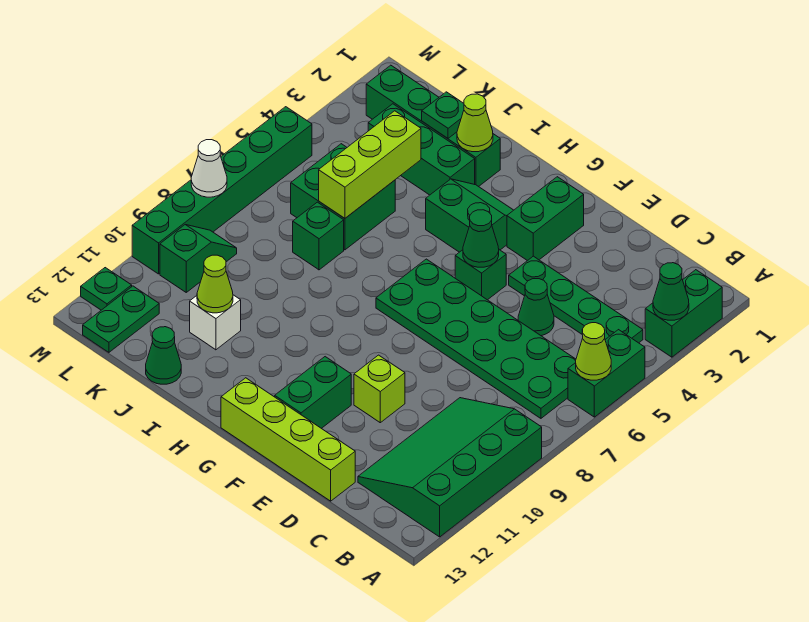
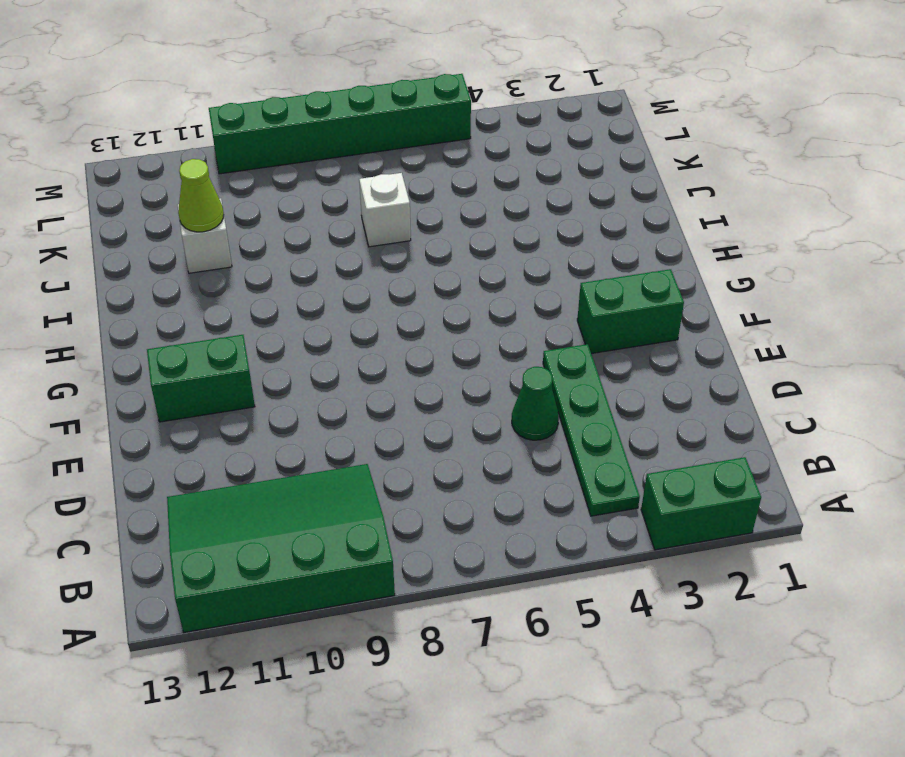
white brick J7 level 1 -> green brick J7 level 1
none -> green brick A5:A6 level 1
none -> green plate B6:G7 level 1
none -> lime brick D13:G13 level 1
none -> lime brick E10 level 1

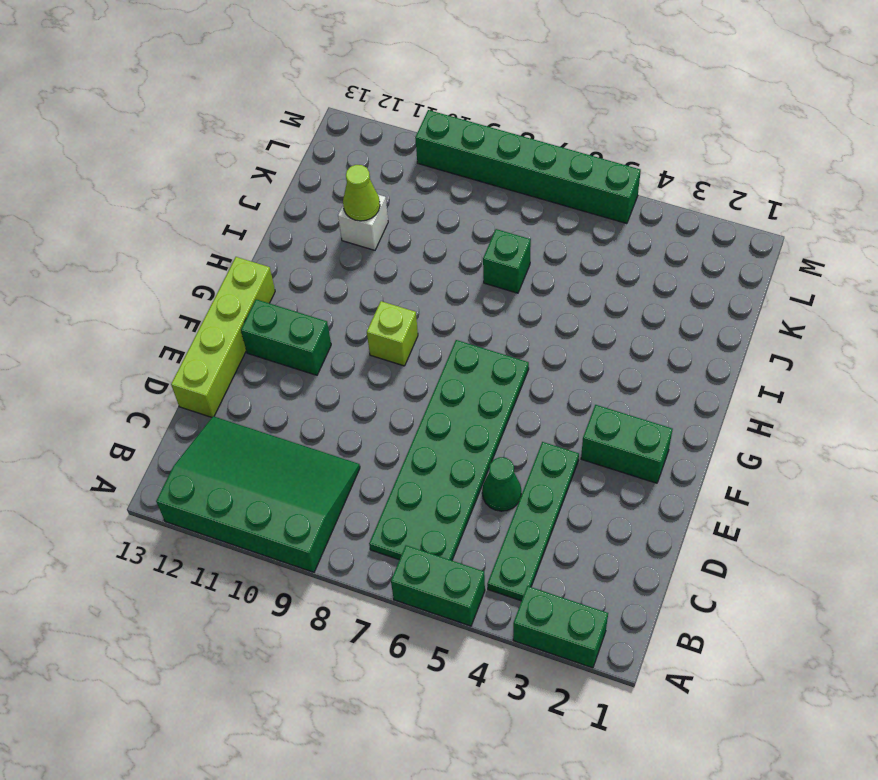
lime brick G9 level 1 -> lime brick E10 level 1
none -> green brick F5 level 1
none -> green slope G3:H4 level 1 top 4
none -> green brick I2:L2 level 1
none -> green brick I3:K3 level 1

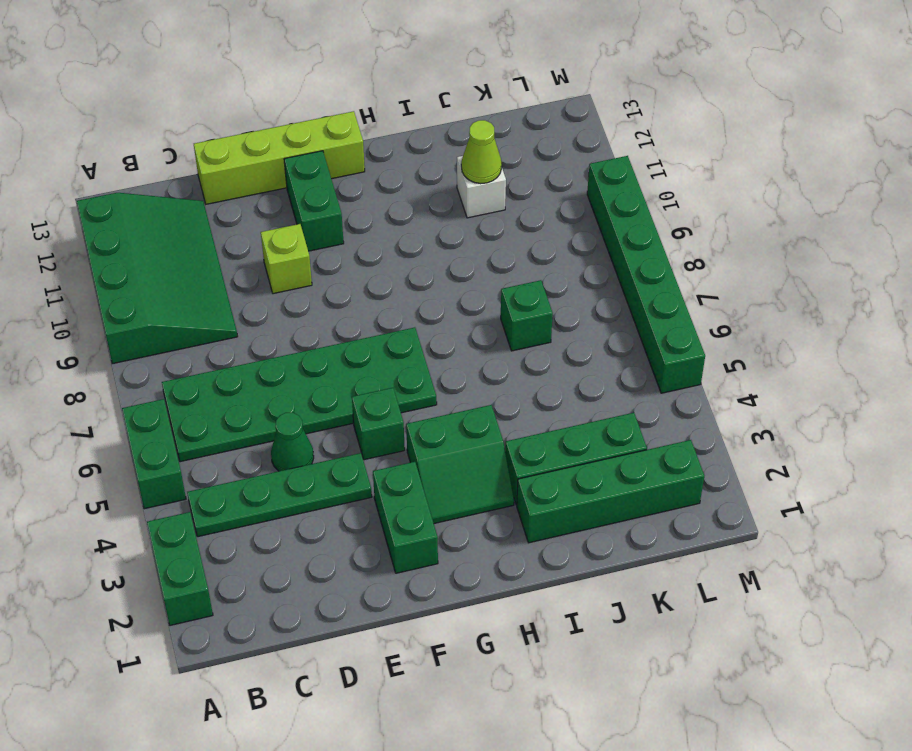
none -> green brick J5:K6 level 1
none -> green cone J13 level 1
none -> green slope L9:L10 level 1 top 10
none -> green plate L12:L13 level 1

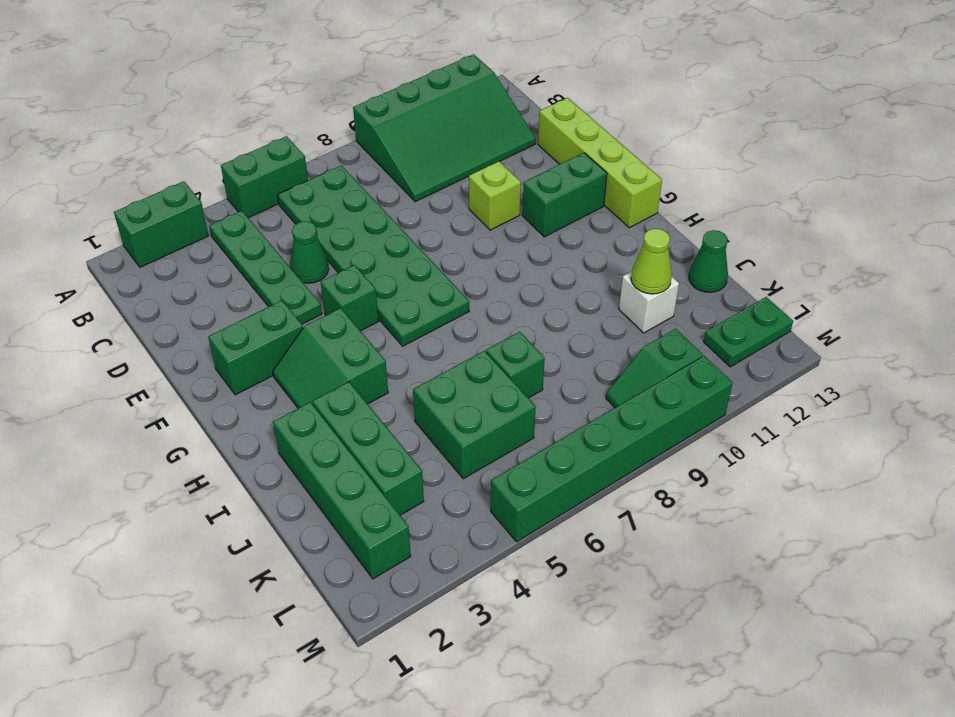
none -> green plate M12 level 1
none -> green cone A3 level 2
none -> lime cone A6 level 2
none -> green cone F5 level 2

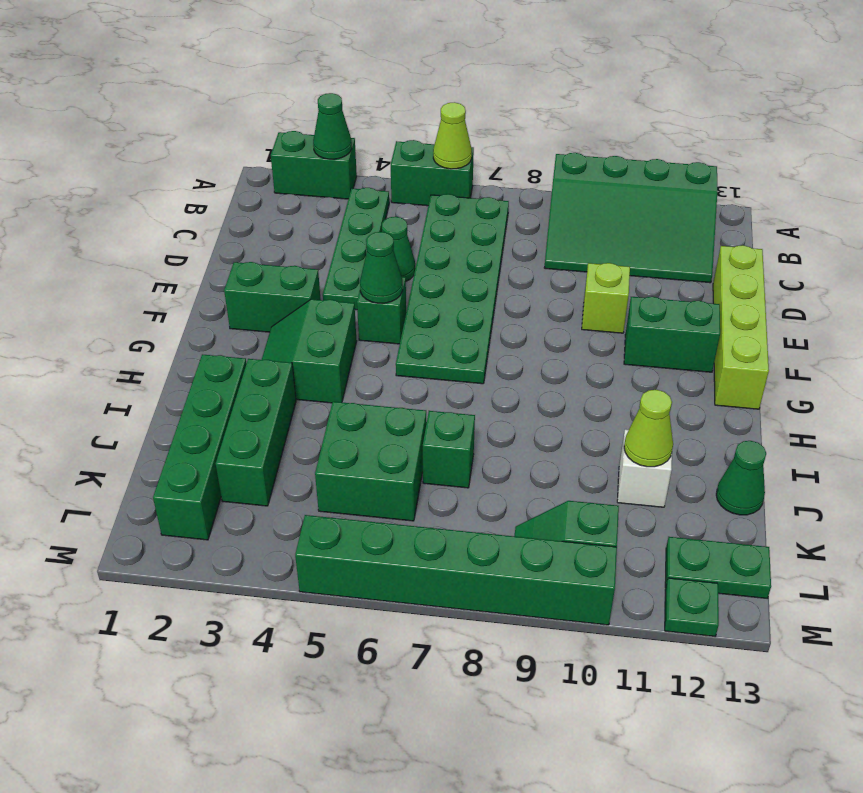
none -> lime cone I2 level 2
none -> green plate J2 level 2
none -> lime brick J4:J6 level 2
none -> white cone M8 level 2

